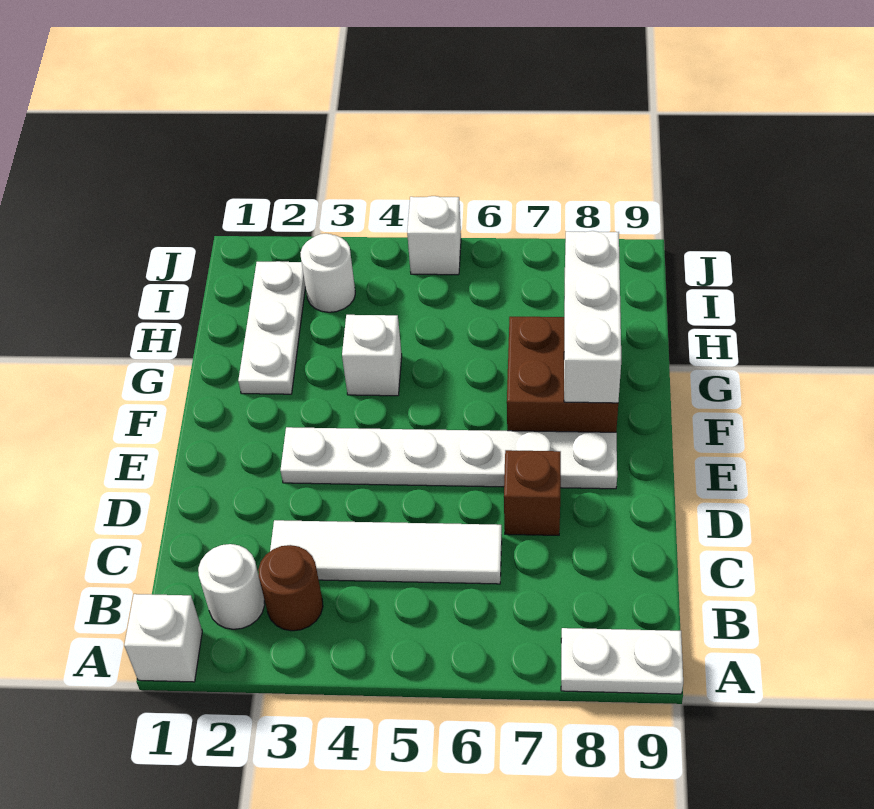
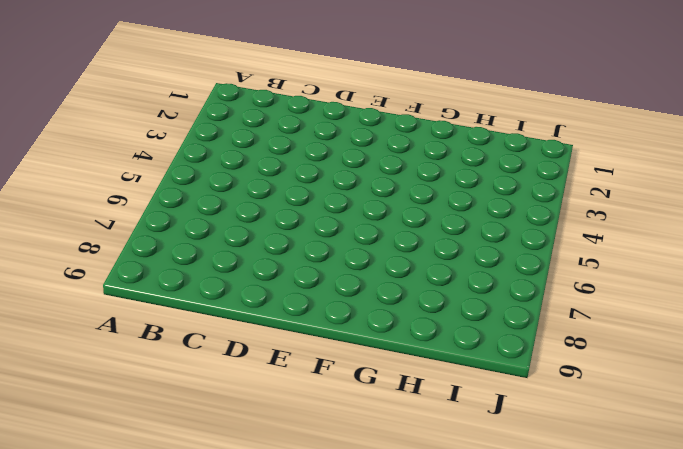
none -> white brick A1 level 1
none -> white plate A8:A9 level 1
none -> white round brick B2 level 1

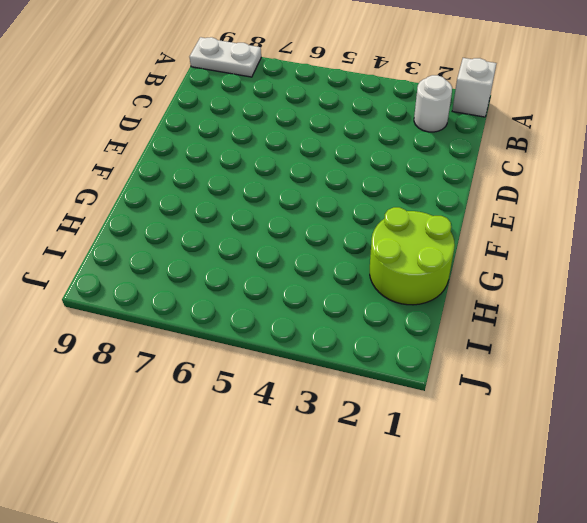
lime round brick G1:H2 level 1 -> white plate G2:I2 level 1
none -> brown round brick B3 level 1
none -> white tile C3:C6 level 1
none -> brown brick D7 level 1

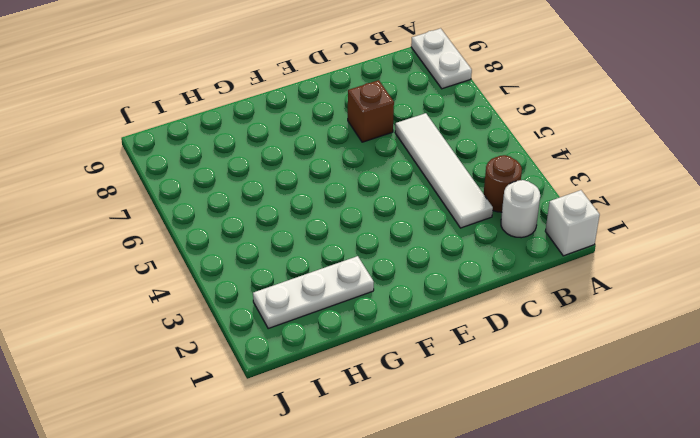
none -> white plate E3:E8 level 1
none -> brown brick F7:G8 level 1
none -> white brick G4 level 1

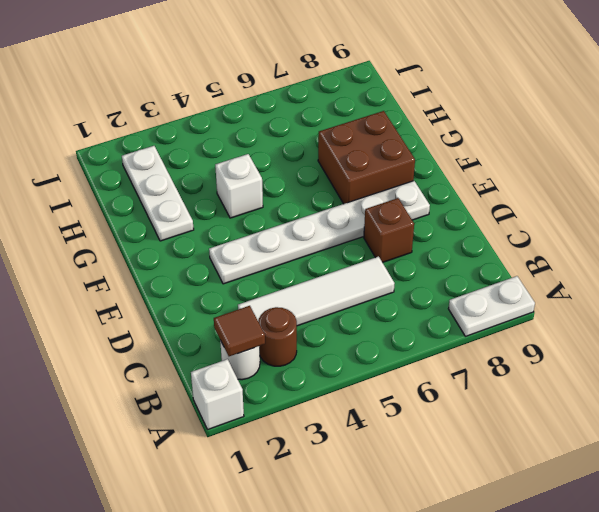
brown tile B2 level 2 -> none
none -> white round brick I3 level 1
none -> white brick J5 level 1
none -> white brick F8:H8 level 2

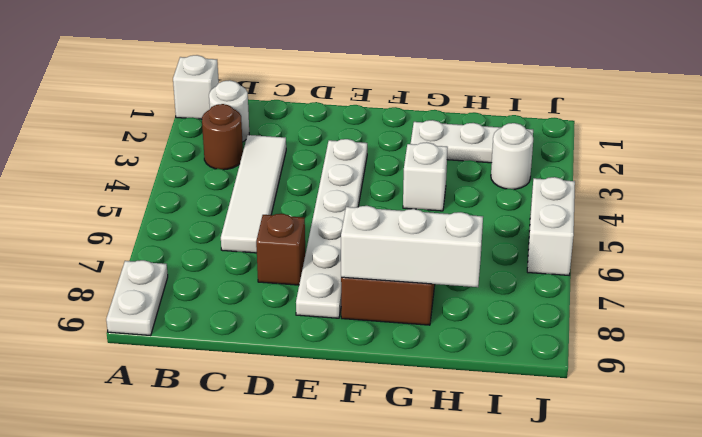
white brick J5:J6 level 1 -> white brick J5 level 1

